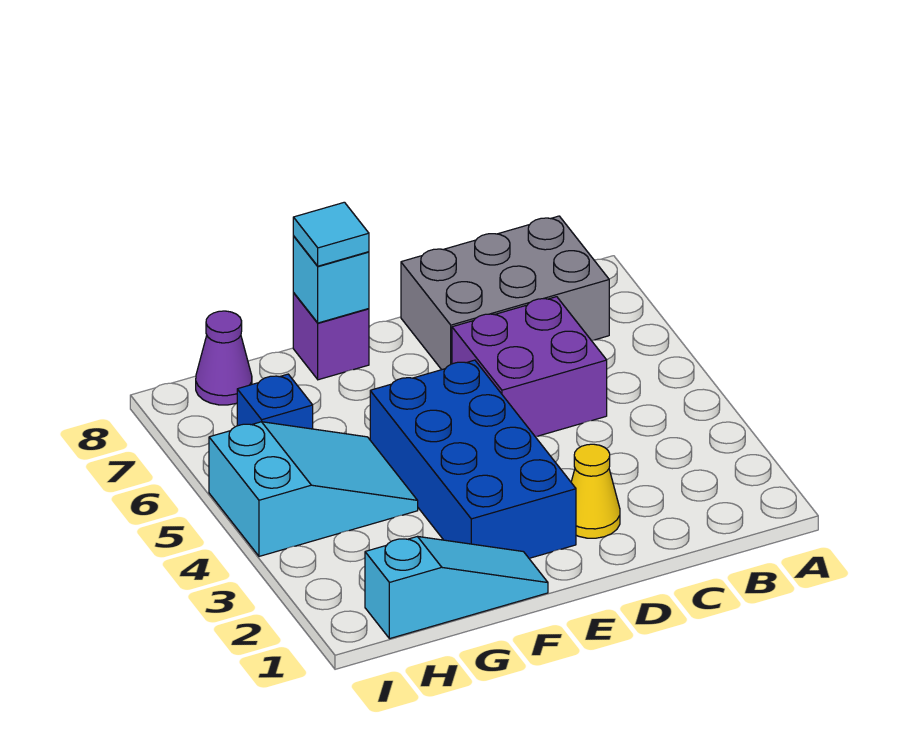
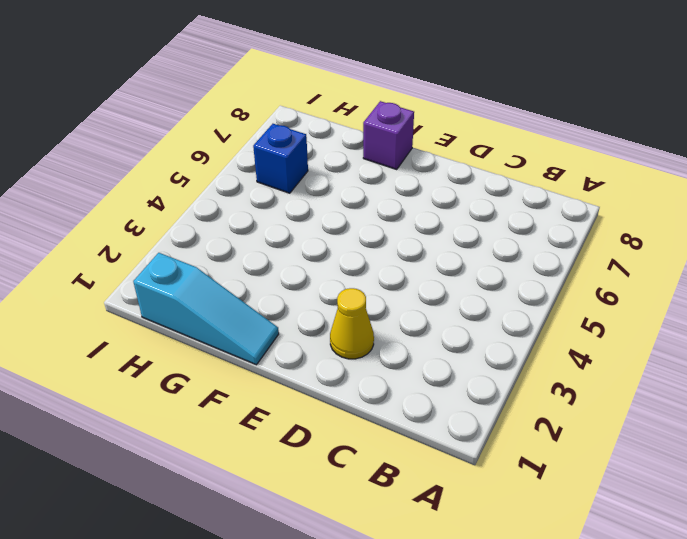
none -> grey brick B7:D8 level 1
none -> purple brick C5:D6 level 1

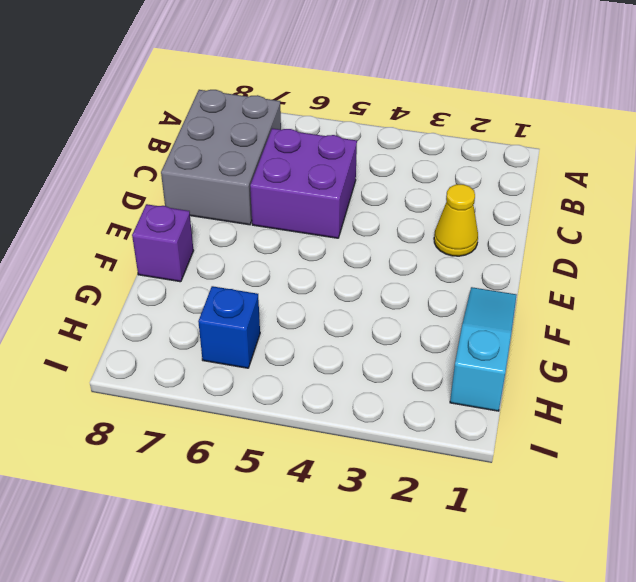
none -> blue brick E2:F5 level 1
none -> cyan slope G4:I5 level 1 top I

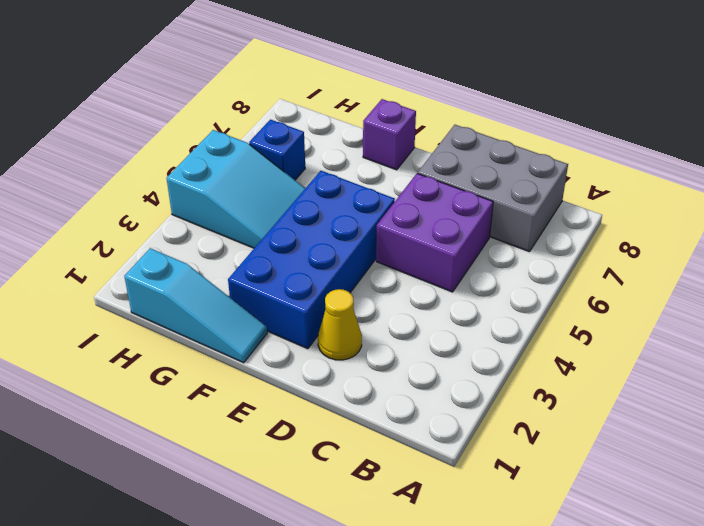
none -> purple cone H8 level 1
none -> cyan brick F8 level 2

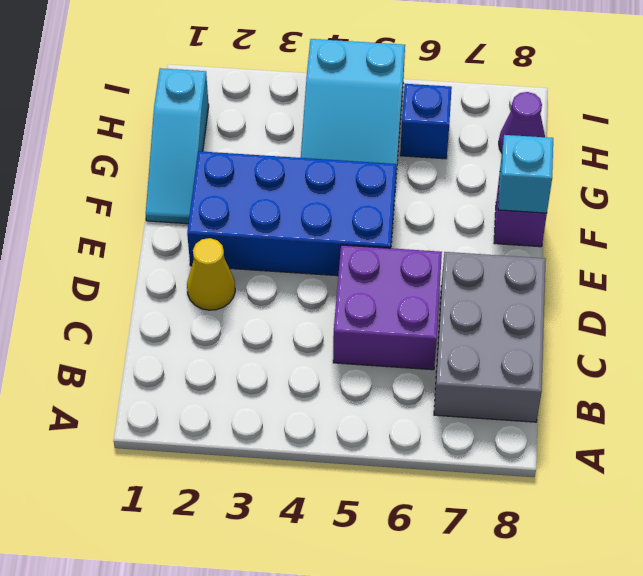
none -> cyan tile F8 level 3

